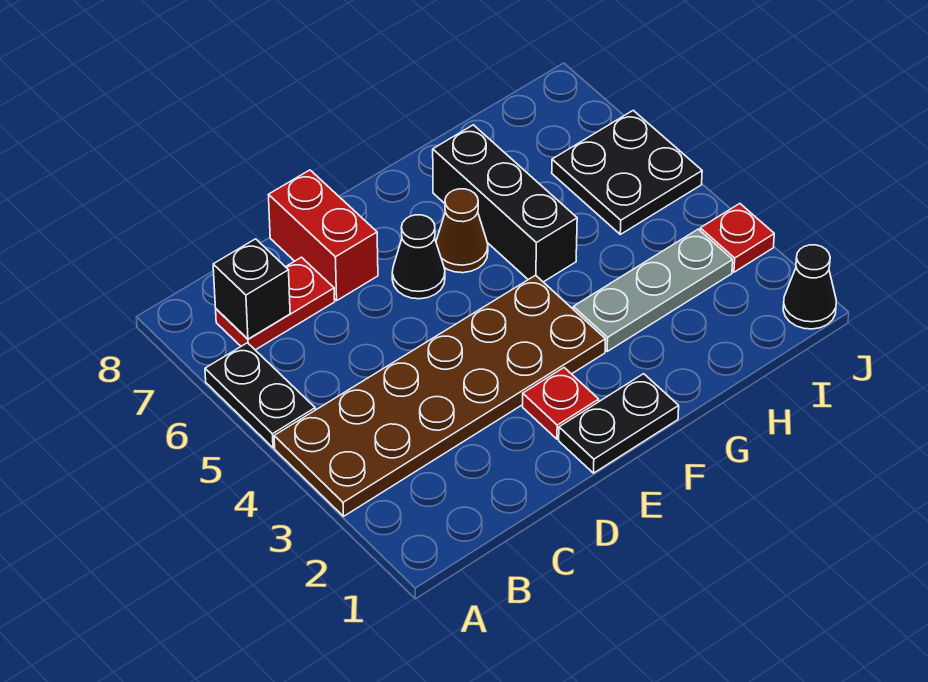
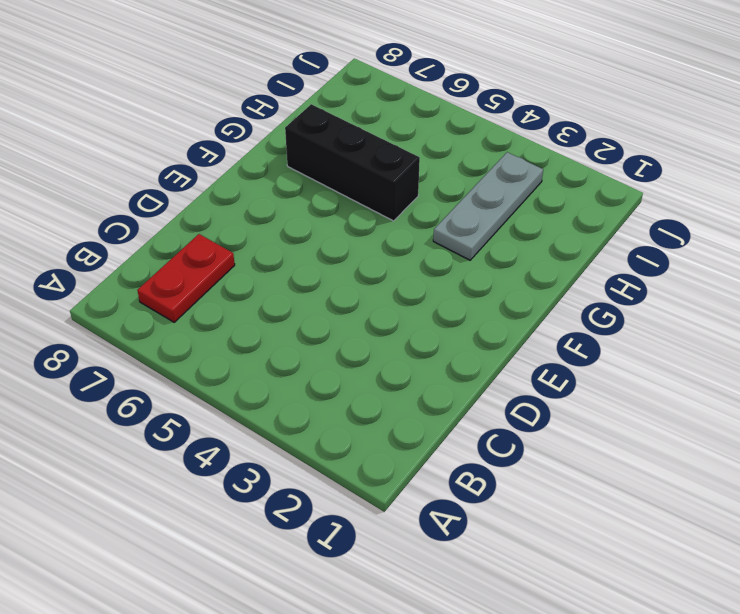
none -> brown plate A3:F4 level 1
none -> black plate A5:A6 level 1
none -> red brick D7:D8 level 1

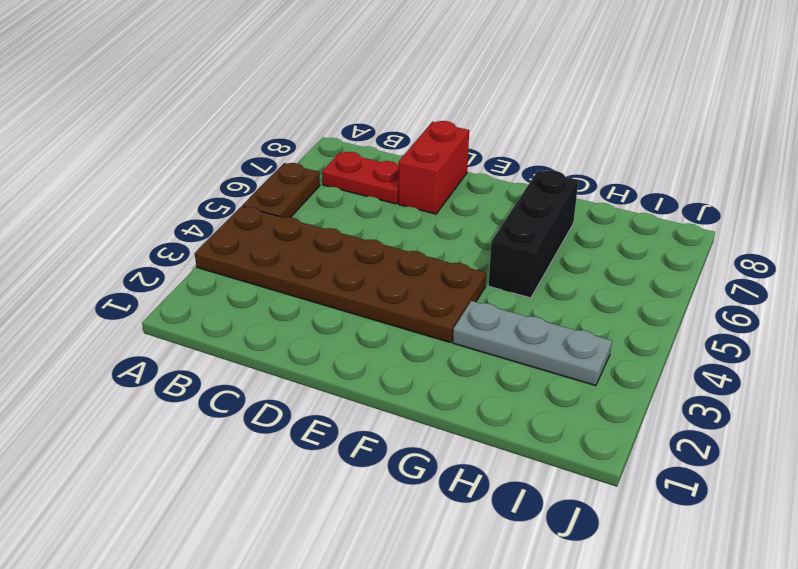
brown plate A5:A6 level 1 -> black plate A5:A6 level 1
none -> black plate E1:F1 level 1
none -> red plate E2 level 1
none -> black cone E6 level 1

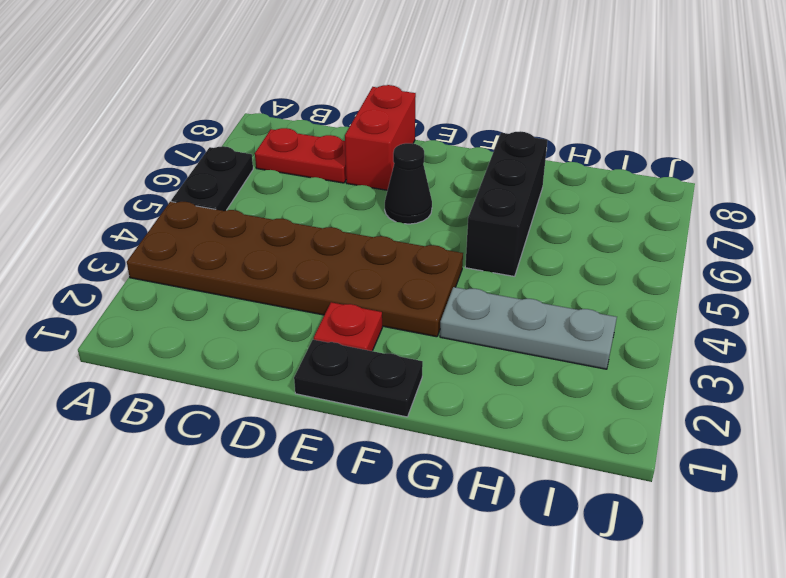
none -> brown cone F6 level 1
none -> black plate I5:J6 level 1
none -> black cone J1 level 1

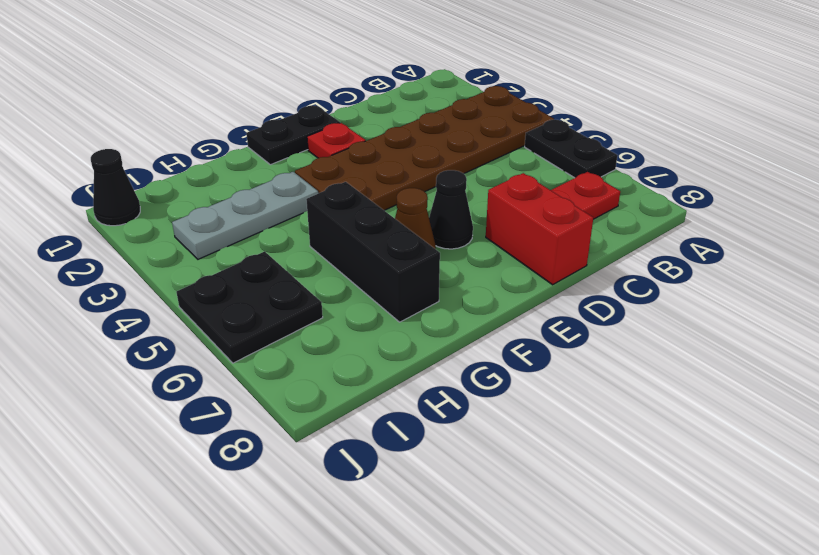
none -> red plate J3 level 1
none -> black brick B7 level 2

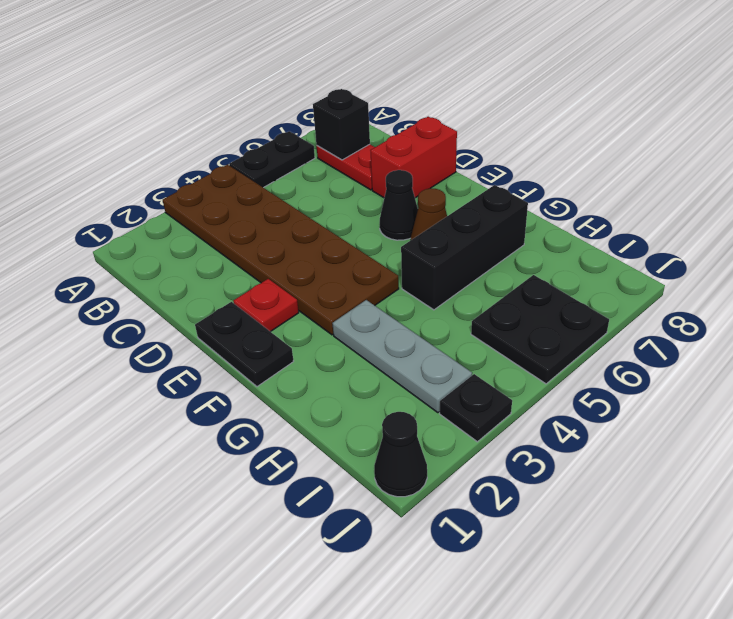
black plate J3 level 1 -> red plate J3 level 1

